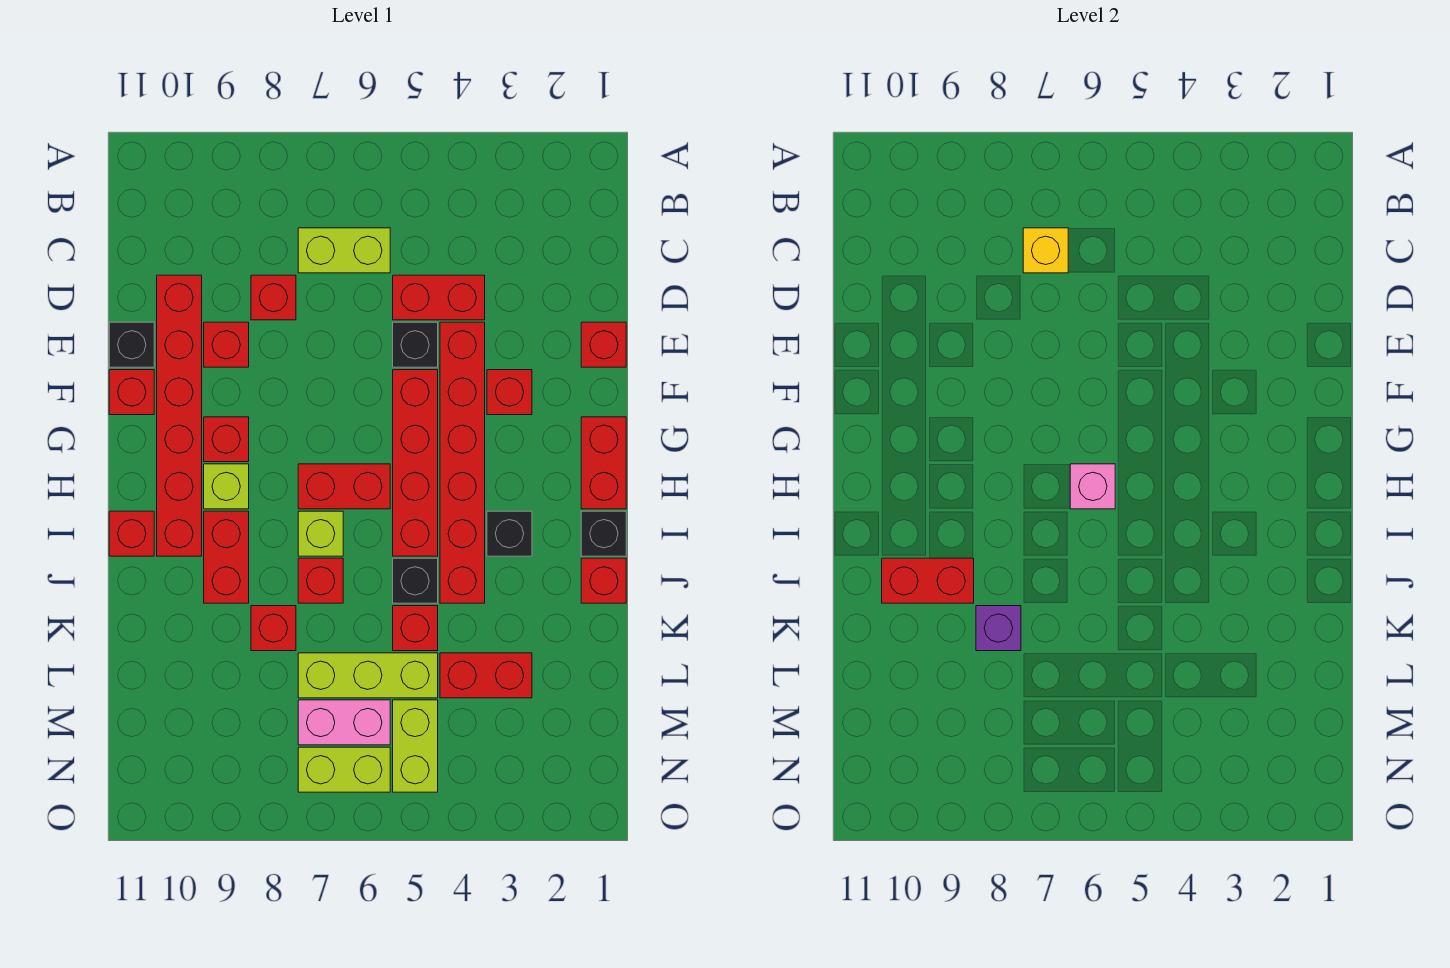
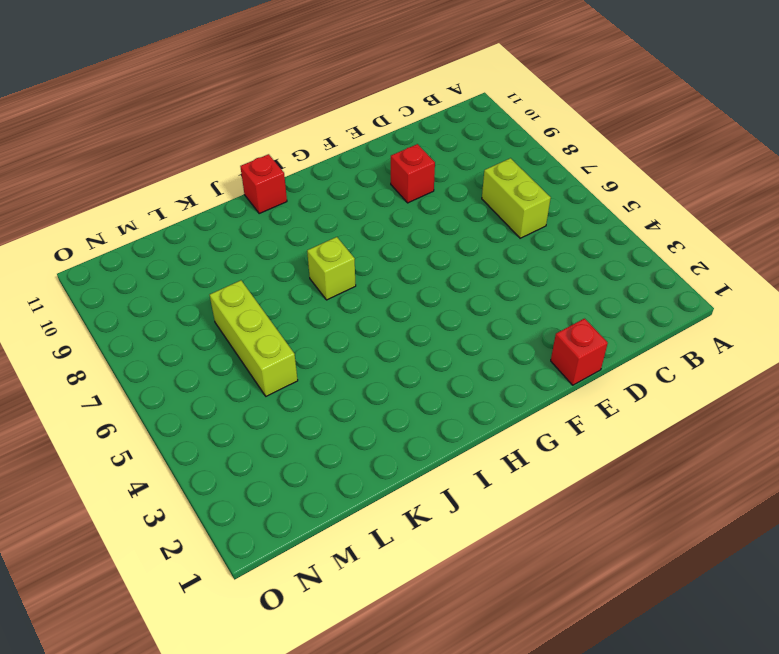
none -> red brick D4:D5 level 1
none -> red brick D8 level 1
none -> red brick D10:I10 level 1
none -> red brick E4:J4 level 1

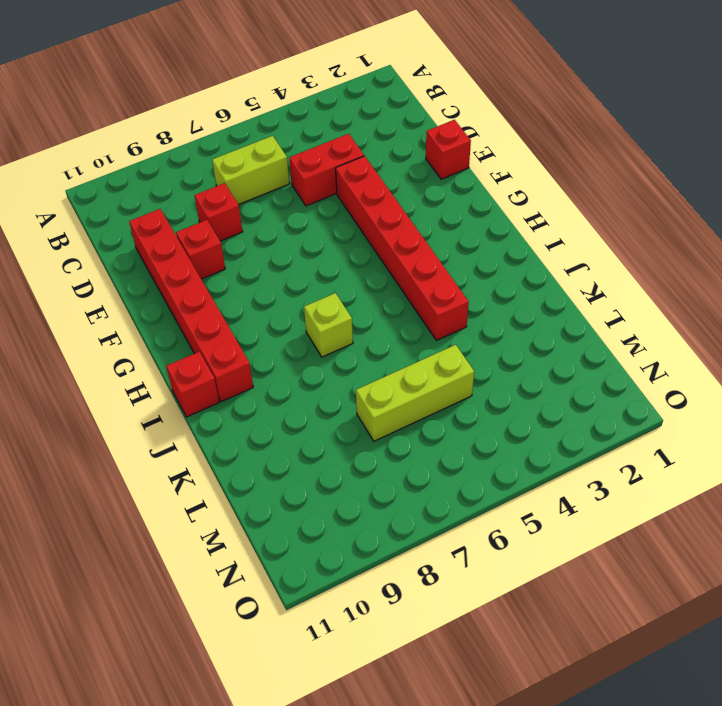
none -> black brick E5 level 1
none -> black brick E11 level 1
none -> red brick F3 level 1
none -> red brick F5:I5 level 1

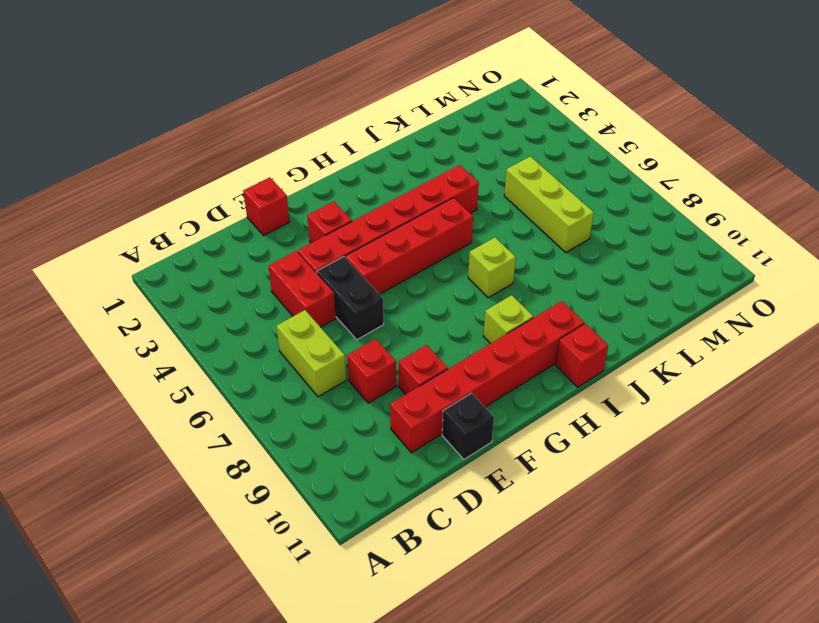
black brick E5:E6 level 1 -> black brick E5 level 1
none -> red brick F11 level 1
none -> red brick G1:H1 level 1
none -> red brick G9 level 1
none -> red brick H6:H7 level 1

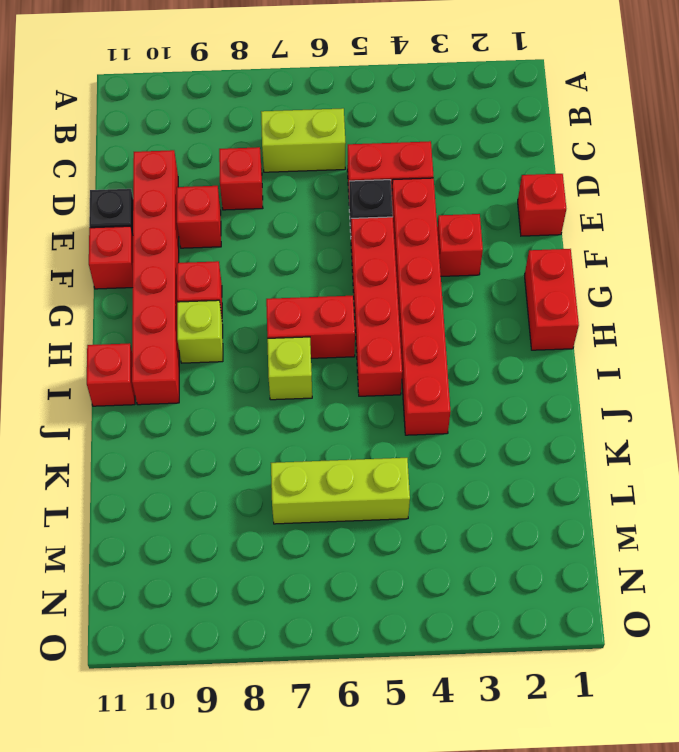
none -> black brick I1 level 1
none -> black brick I3 level 1
none -> red brick I9:J9 level 1
none -> red brick J1 level 1

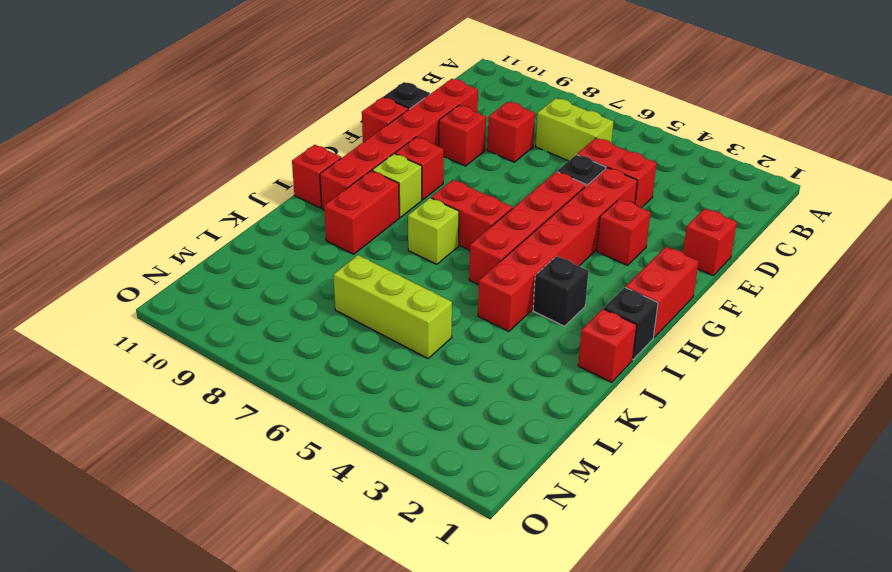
none -> black brick J5 level 1
none -> red brick J7 level 1
none -> red brick K5 level 1
none -> red brick K8 level 1

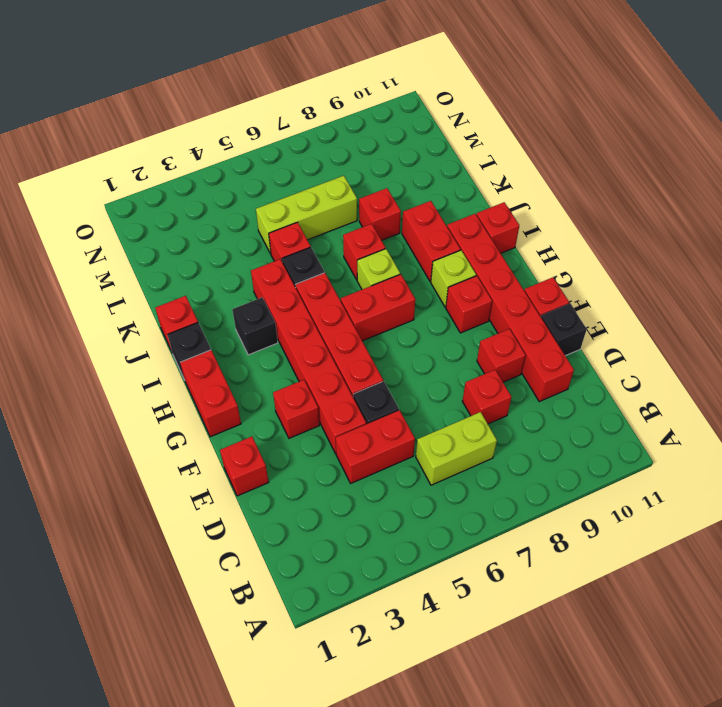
none -> red brick L3:L4 level 1
none -> lime brick M5:N5 level 1
none -> pink brick M6:M7 level 1
none -> lime brick N6:N7 level 1

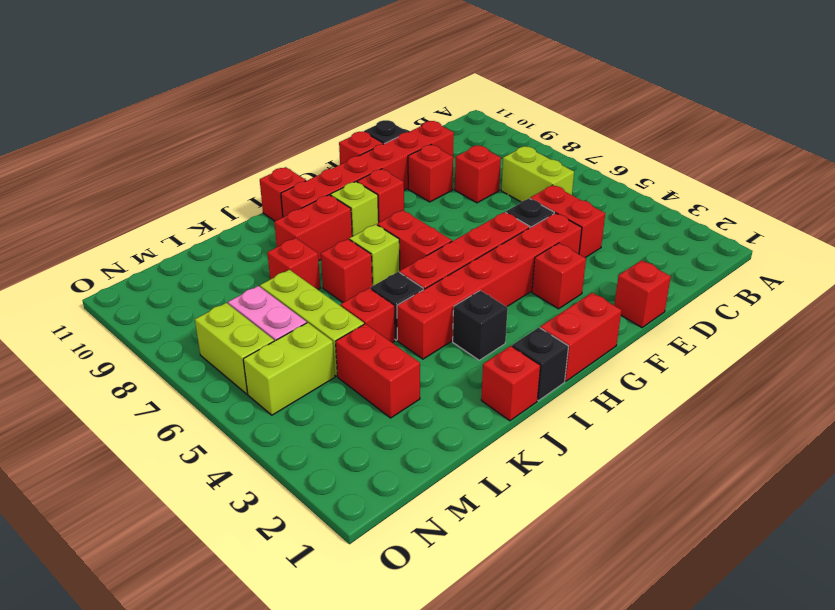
none -> yellow brick C7 level 2
none -> pink brick H6 level 2
none -> red brick J9:J10 level 2
none -> purple brick K8 level 2

